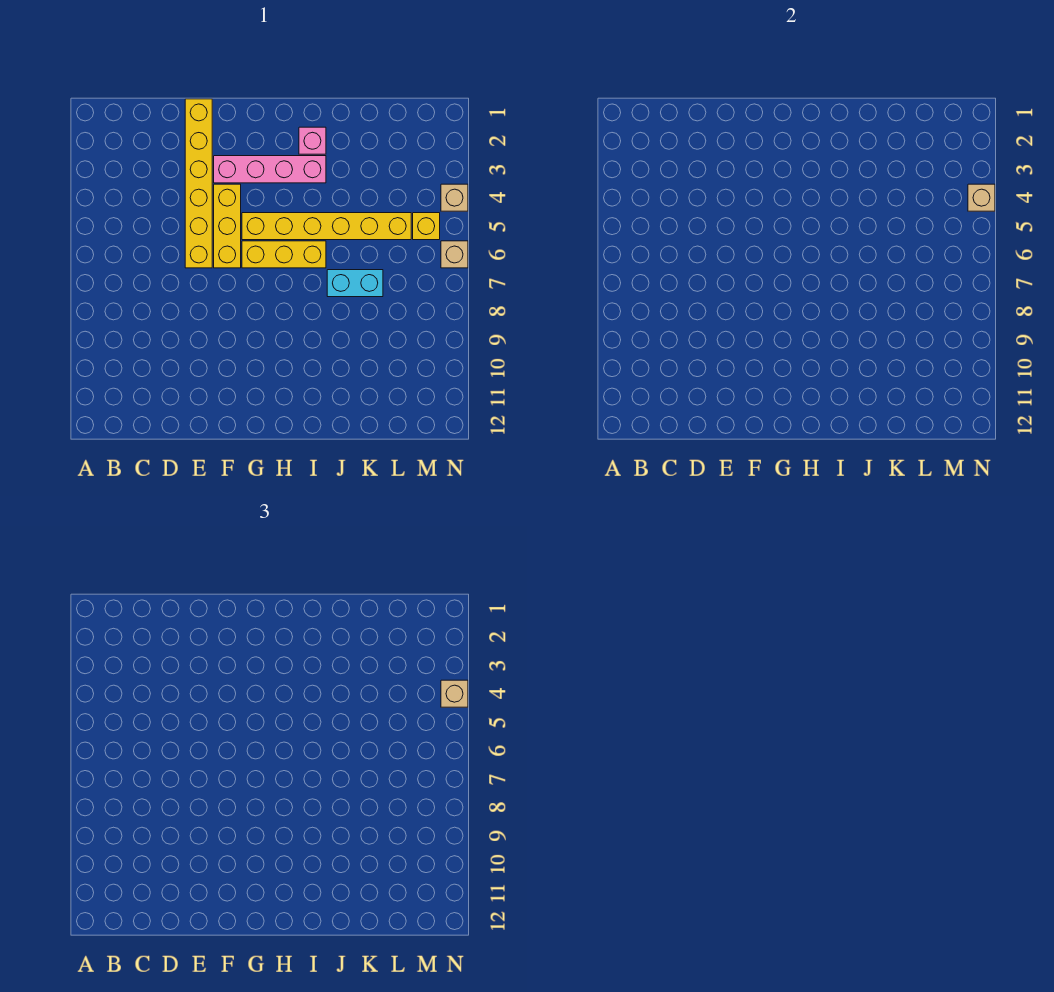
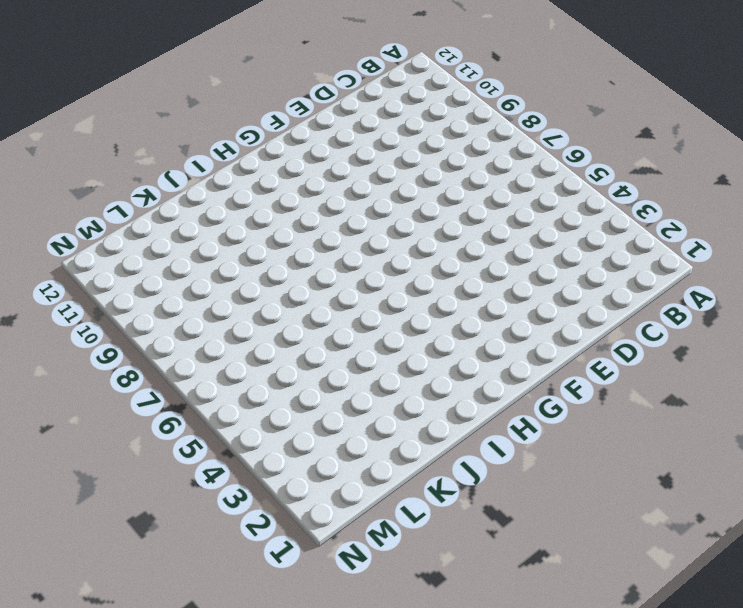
none -> yellow brick E1:E6 level 1
none -> pink brick F3:I3 level 1
none -> yellow brick F4:F6 level 1

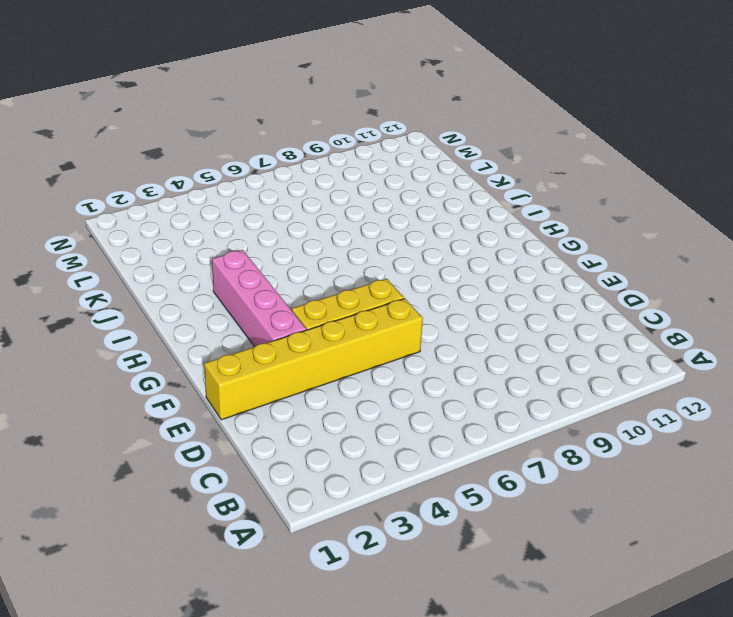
none -> yellow brick G5:L5 level 1
none -> yellow brick G6:I6 level 1
none -> pink brick I2 level 1

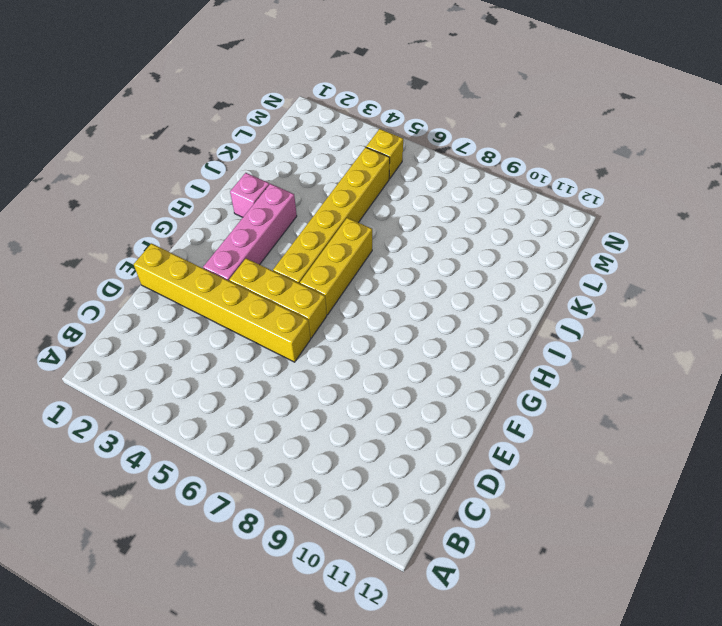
none -> cyan brick J7:K7 level 1
none -> tan brick N4 level 1
none -> tan brick N6 level 1

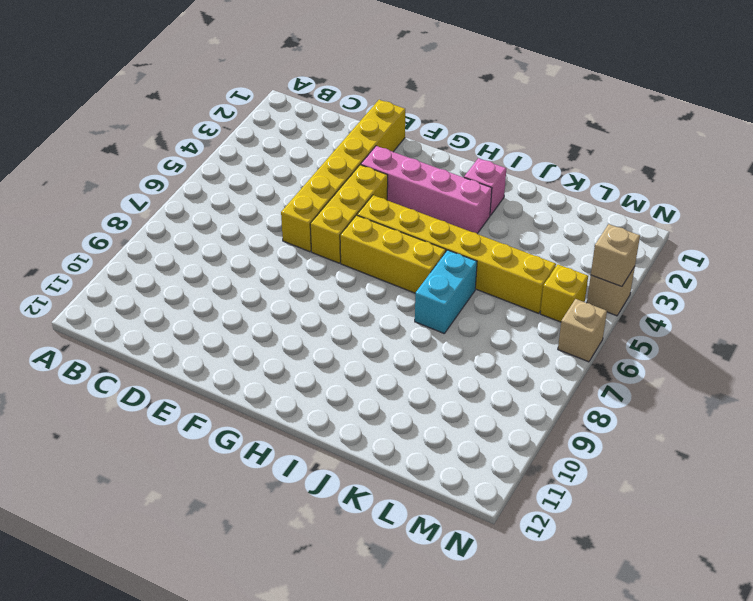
cyan brick J6:J7 level 1 -> cyan brick J7:K7 level 1
none -> tan brick N4 level 3

